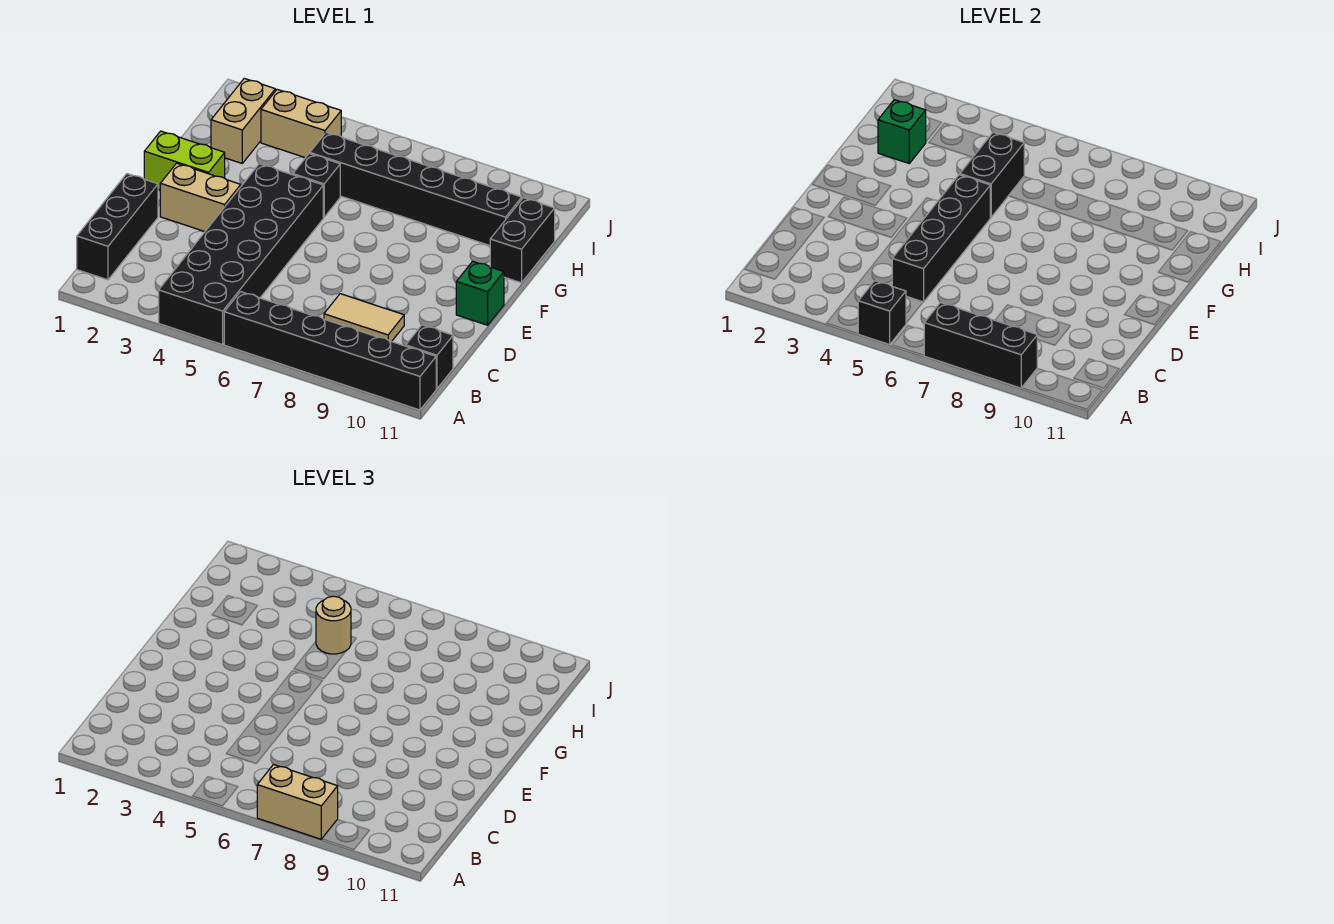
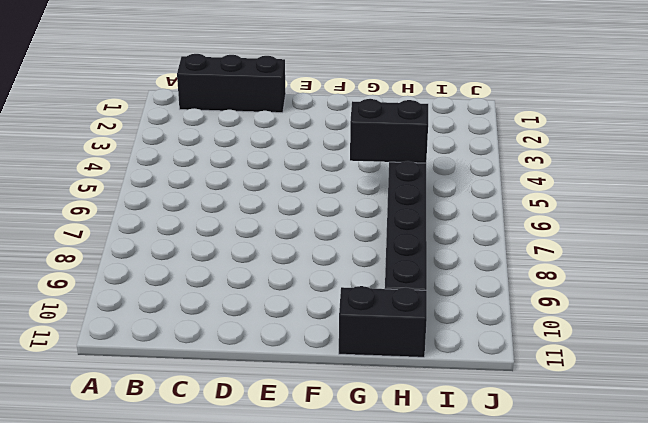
none -> black brick A4:F5 level 1
none -> black brick A6:A11 level 1
none -> black brick B11 level 1

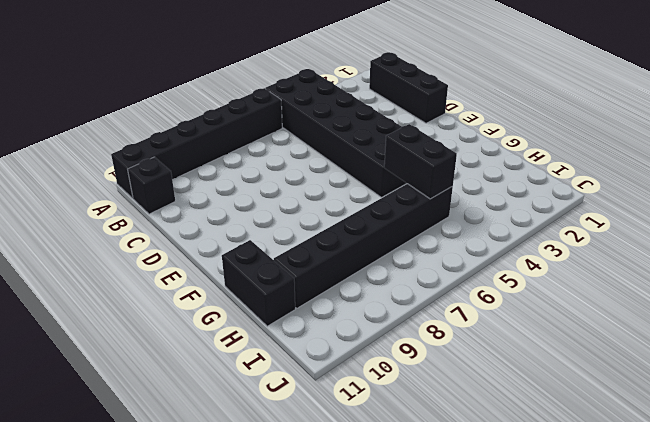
none -> tan tile C8:C9 level 1
none -> tan brick E2:E3 level 1
none -> green brick E11 level 1

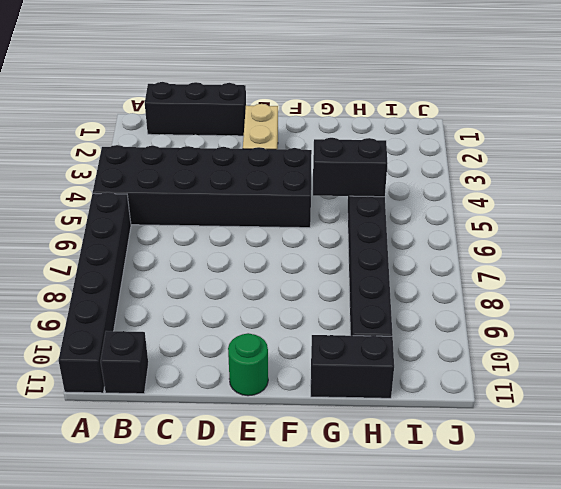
green round brick E11 level 1 -> green brick E11 level 1
none -> tan tile C8:C9 level 1
none -> lime brick F1:F2 level 1
none -> black brick G5 level 1

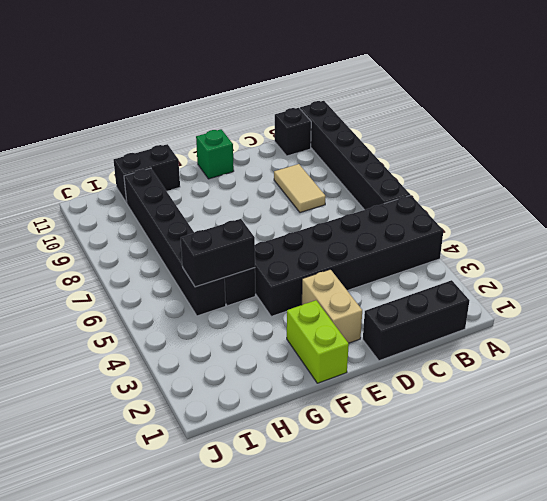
none -> tan brick H2:I2 level 1
none -> tan brick I3:I4 level 1
none -> black brick A5 level 2

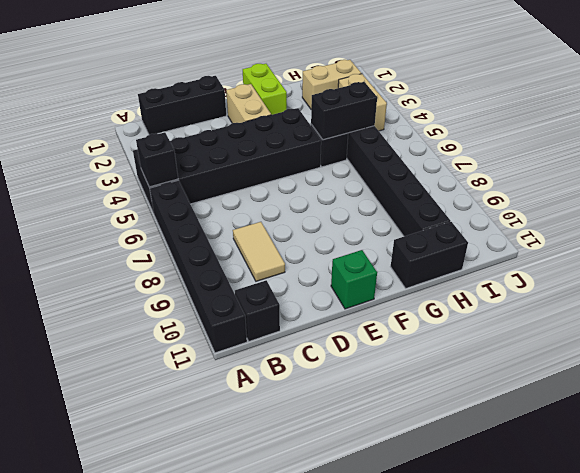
none -> black brick A7:A9 level 2
none -> black brick C5:F5 level 2
none -> green brick H2 level 2

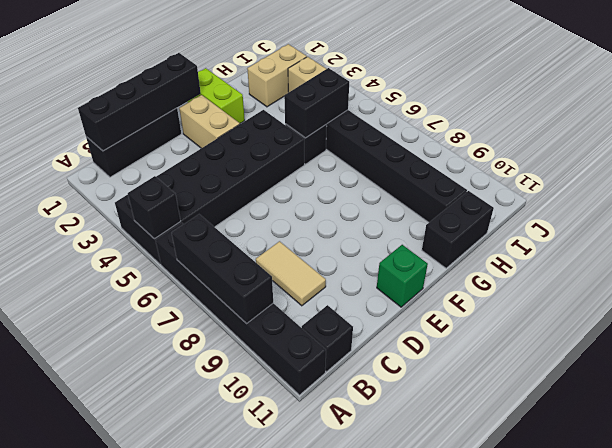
black brick B1:E1 level 2 -> black brick C5:F5 level 2
none -> green brick H2 level 2
none -> tan brick A7:A8 level 3
none -> tan round brick H5 level 3

